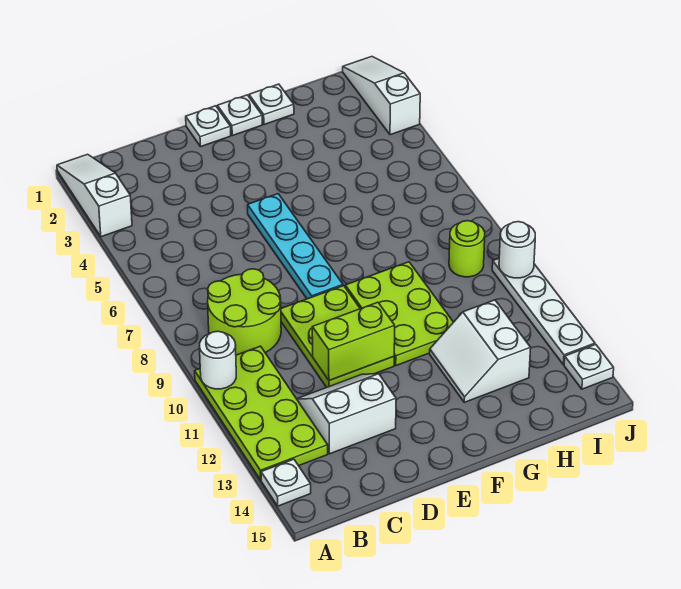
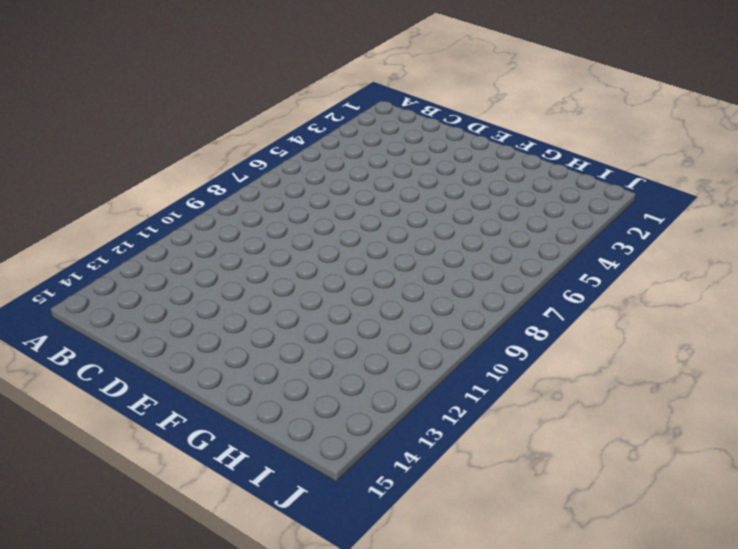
none -> white slope A1:A3 level 1 top 3
none -> lime plate A10:B13 level 1
none -> white plate A14 level 1

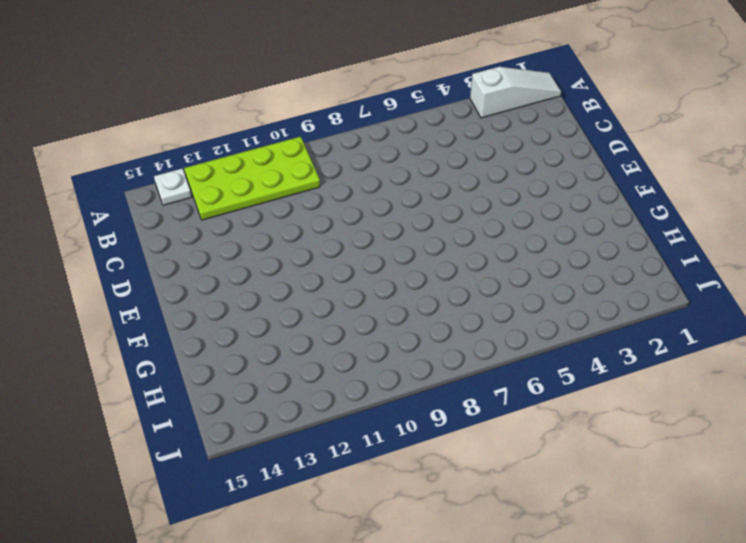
none -> lime round brick B8:C9 level 1
none -> white slope C12:D13 level 1 top 13
none -> lime plate D9:E11 level 1

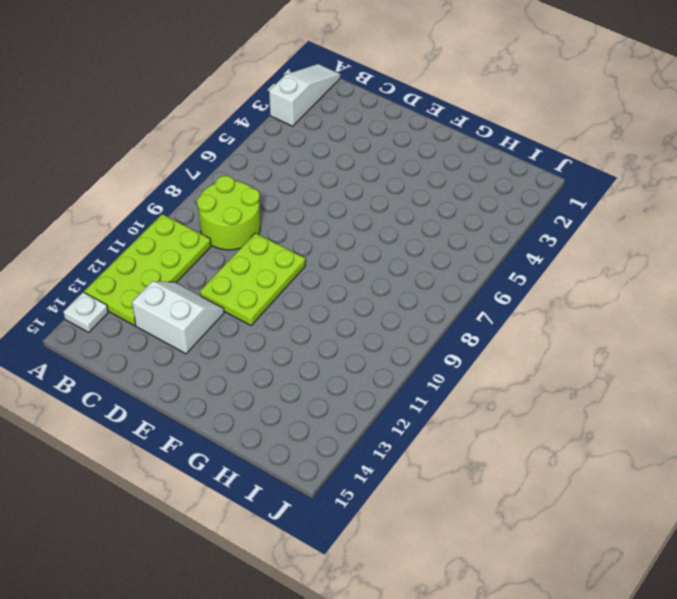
none -> white plate E1 level 1
none -> cyan plate E5:E8 level 1
none -> white plate F1 level 1

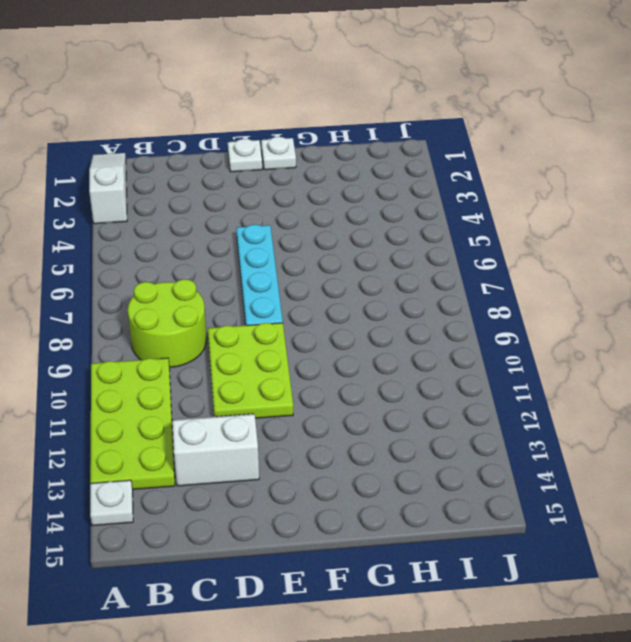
none -> lime plate F9:G11 level 1
none -> white plate G1 level 1
none -> white slope G12:H13 level 1 top H

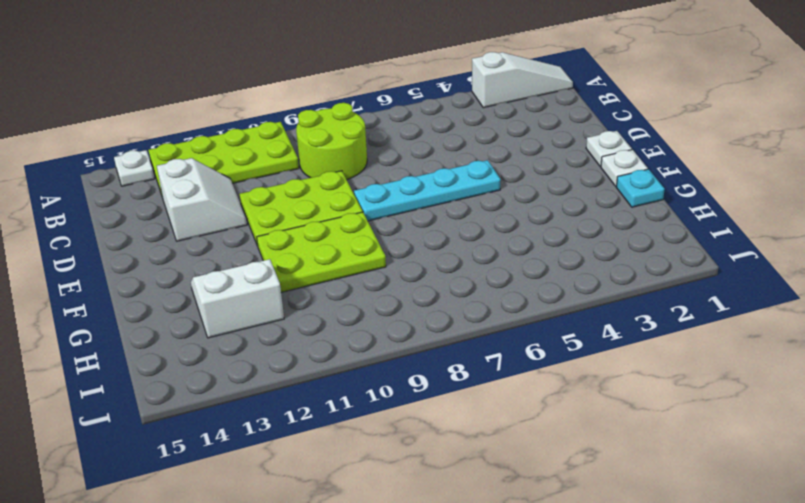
cyan plate G1 level 1 -> white plate G1 level 1
none -> lime round brick I9 level 1
none -> white slope J1:J3 level 1 top 3
none -> white plate J10:J13 level 1

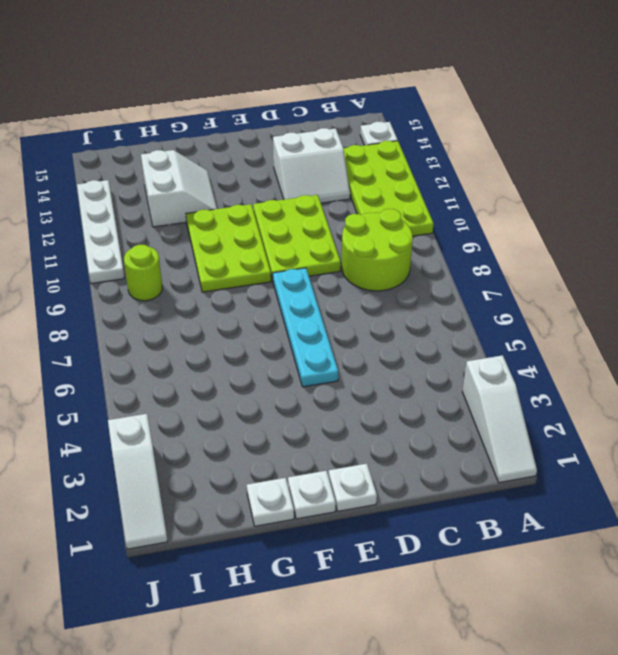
none -> white plate J14 level 1
none -> white round brick A10 level 2
none -> lime brick D11:E11 level 2

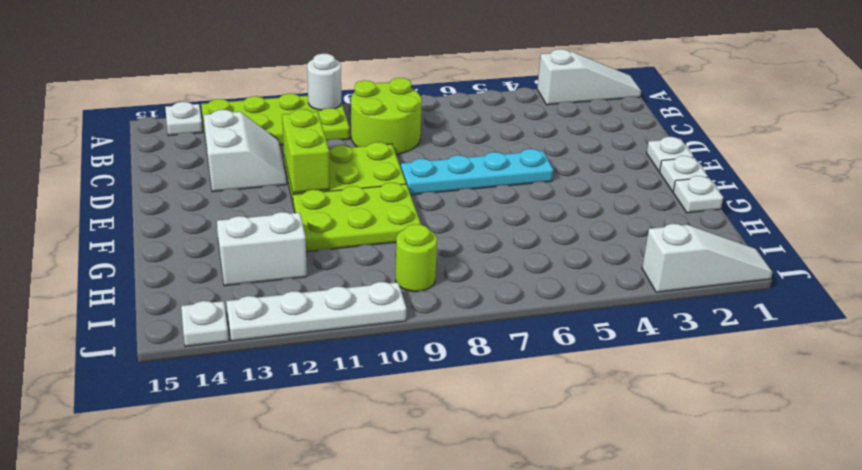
none -> white round brick J10 level 2

